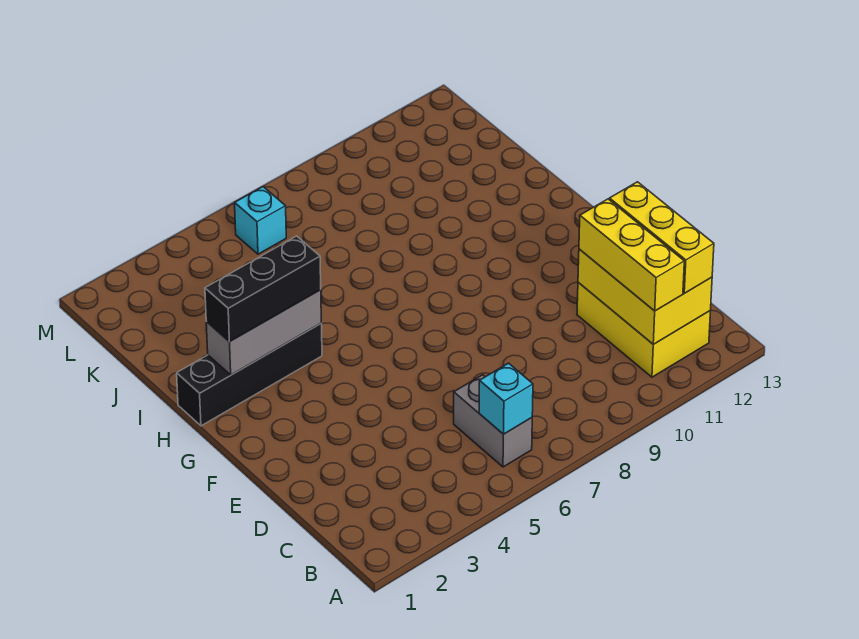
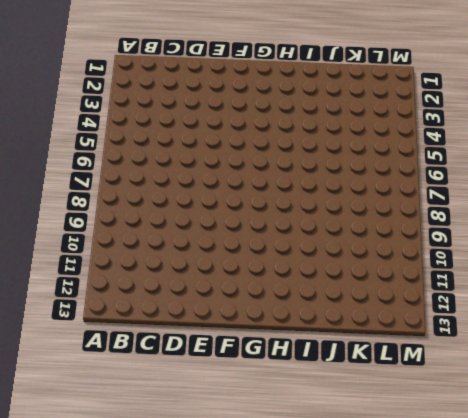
none -> grey brick B6:C6 level 1
none -> yellow brick B11:D12 level 1

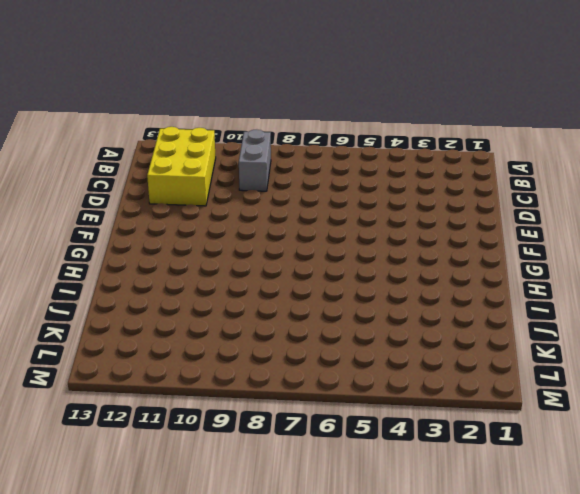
grey brick B9:C9 level 1 -> grey brick B6:C6 level 1
none -> black brick H1:H4 level 1
none -> cyan brick L6 level 1

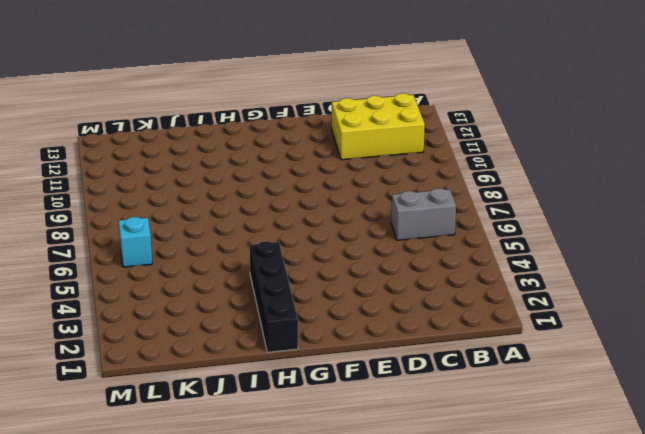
none -> cyan brick B6 level 2
none -> yellow brick B11:D12 level 2

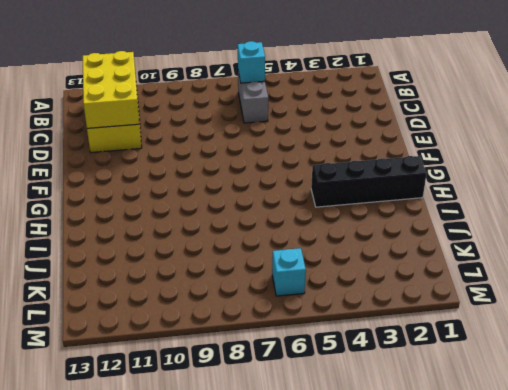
none -> grey brick H2:H4 level 2
none -> yellow brick B11:D11 level 3

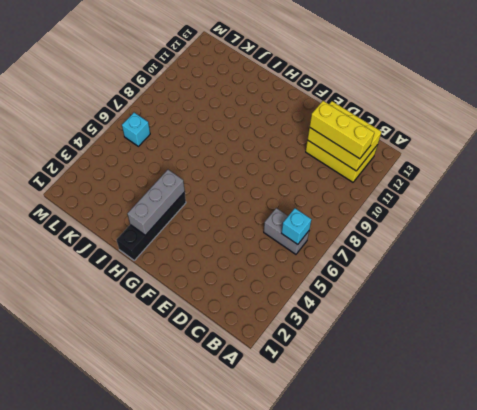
none -> yellow brick B12:D12 level 3
none -> black brick H2:H4 level 3

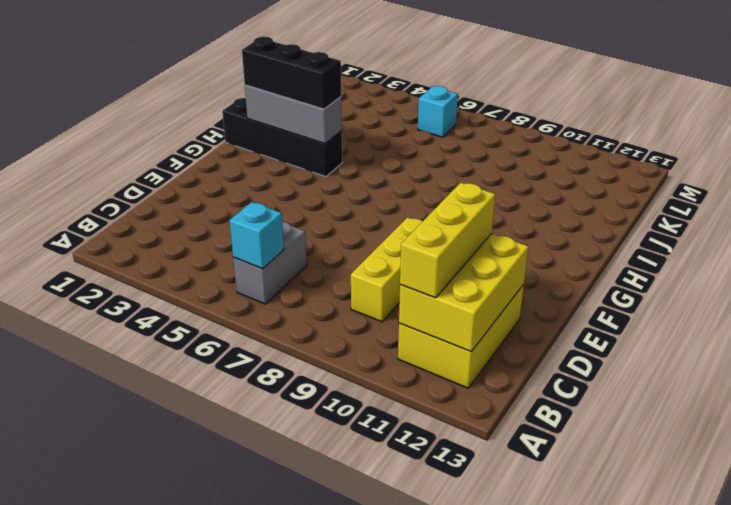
yellow brick C9:E9 level 1 -> yellow brick B12:D12 level 3

